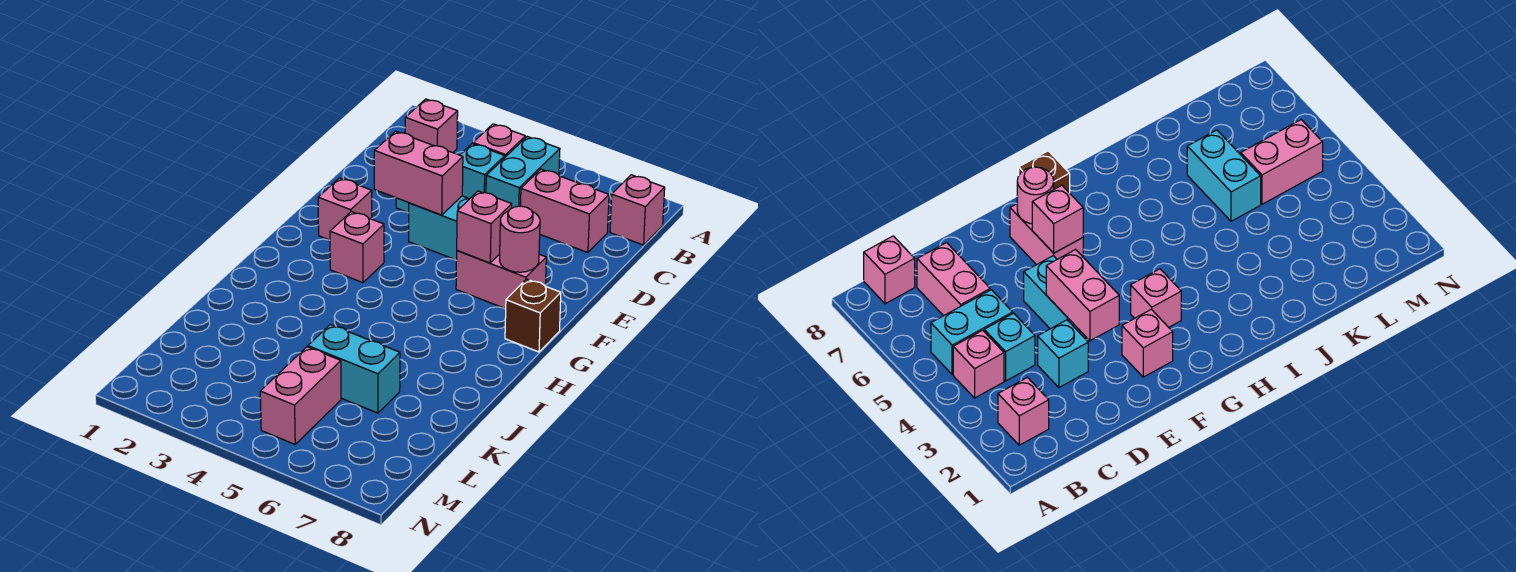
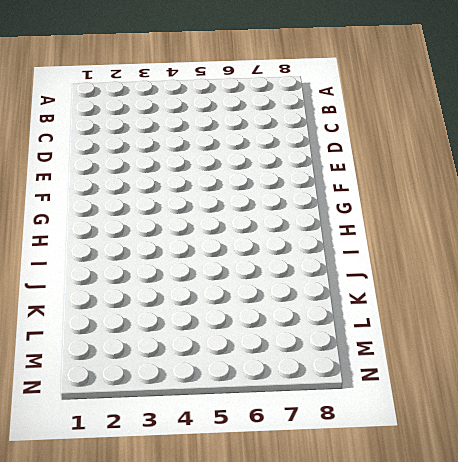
none -> pink brick B2 level 1
none -> pink brick B4 level 1
none -> cyan brick B5:C5 level 1

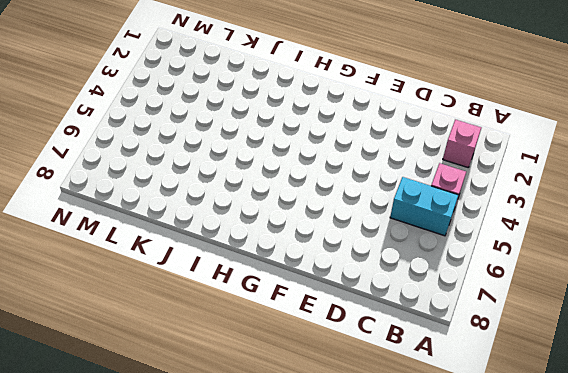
none -> pink brick B8 level 1
none -> cyan brick C4 level 1
none -> pink brick C6:C7 level 1

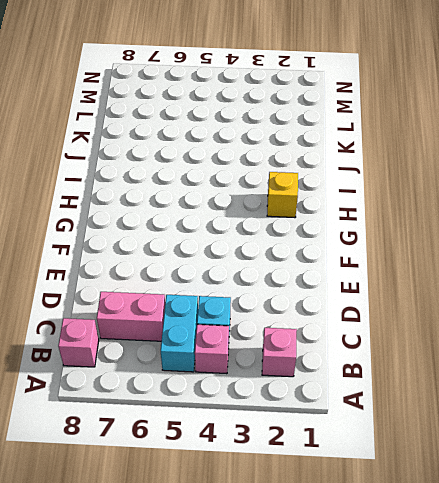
yellow brick H2 level 1 -> none
none -> cyan brick D3 level 1
none -> cyan brick E4:E5 level 1
none -> pink brick F2 level 1

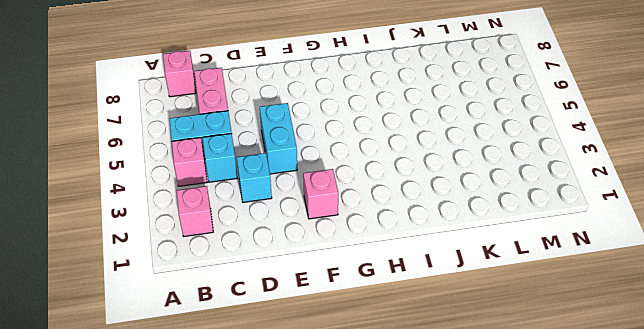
none -> pink brick F6:F7 level 1
none -> pink brick G3 level 1
none -> brown brick G8 level 1

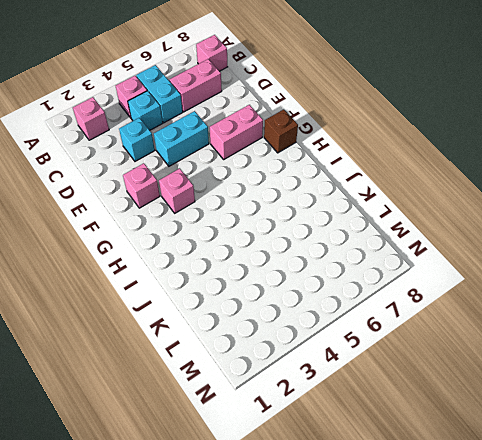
none -> cyan brick K5:K6 level 1
none -> pink brick L5:M5 level 1
none -> pink brick E3:E4 level 2

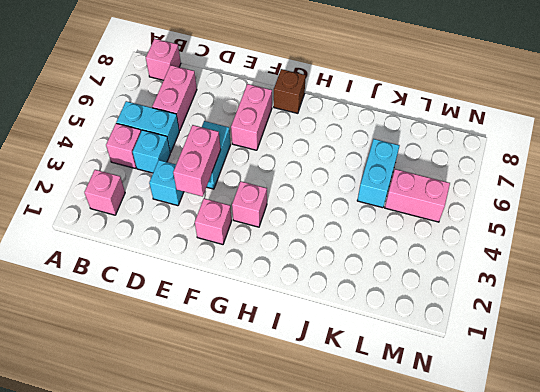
none -> pink brick F6 level 2
none -> pink round brick F7 level 2

